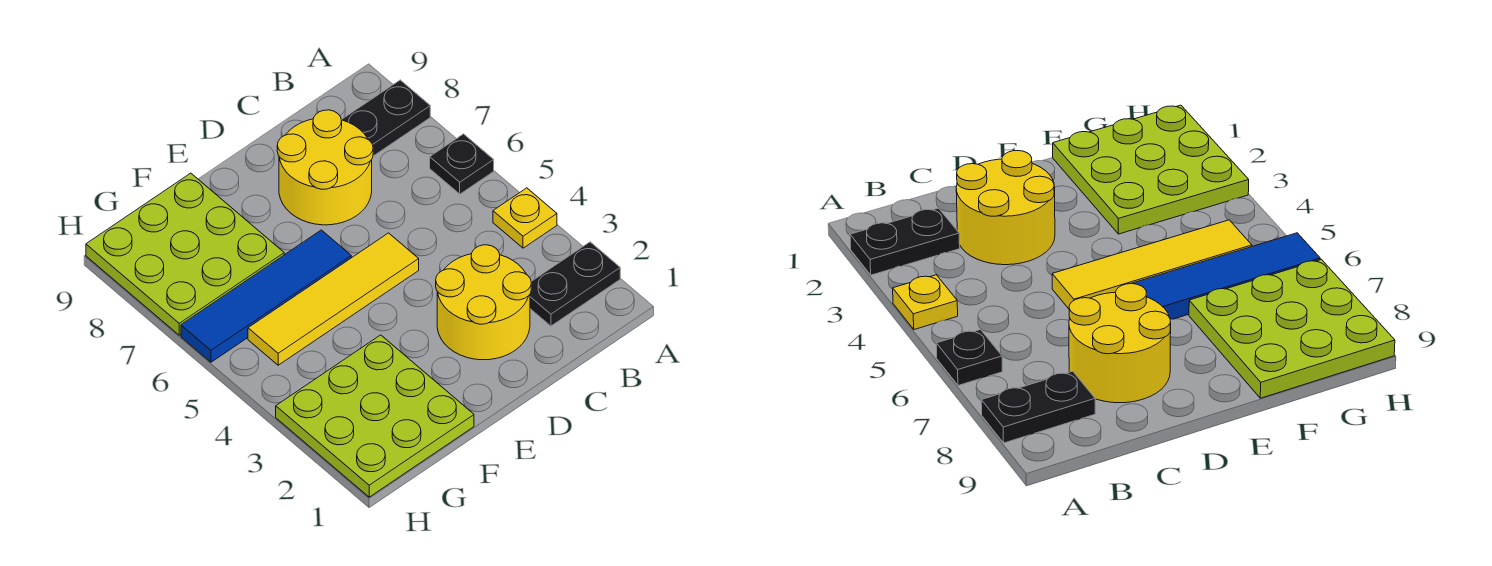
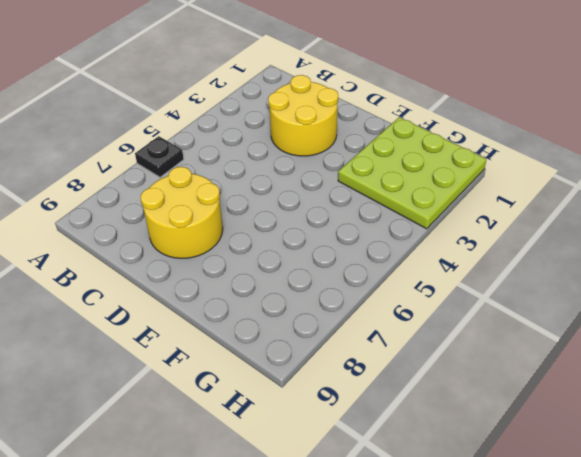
none -> black plate A2:B2 level 1
none -> yellow plate A4 level 1

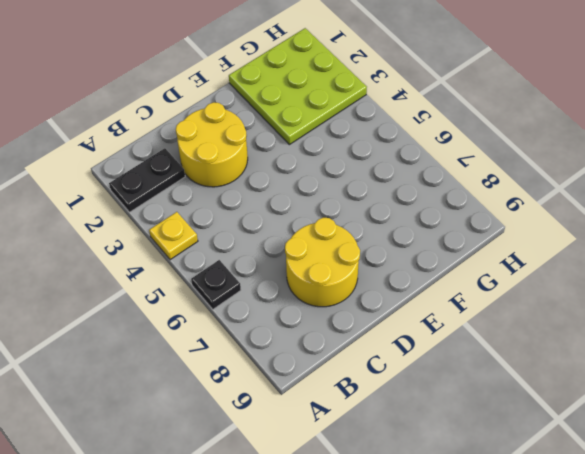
none -> black plate A8:B8 level 1
none -> yellow tile D5:G5 level 1

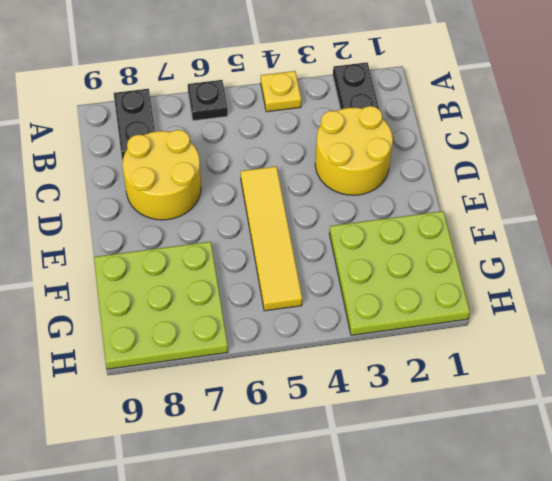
none -> blue tile E6:H6 level 1

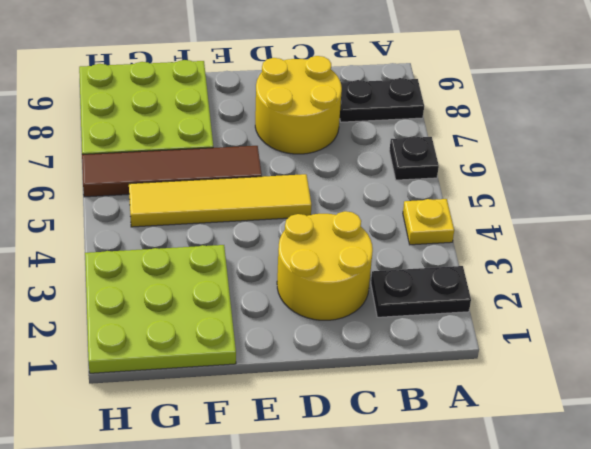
brown tile E6:H6 level 1 -> blue tile E6:H6 level 1

